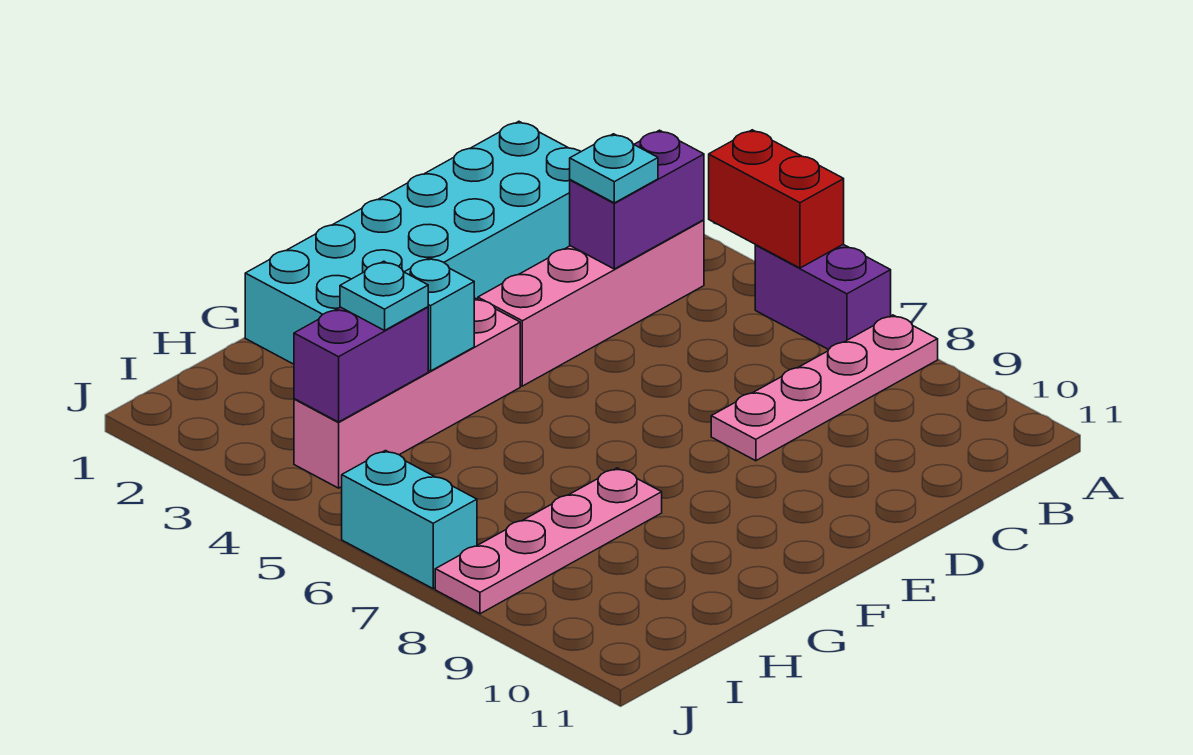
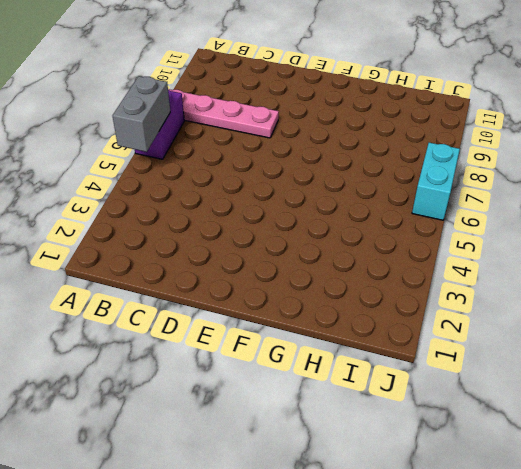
grey brick A5:A6 level 2 -> red brick A5:A6 level 2
none -> cyan brick B1:G2 level 1
none -> pink brick B4:E4 level 1
none -> pink brick F4:I4 level 1

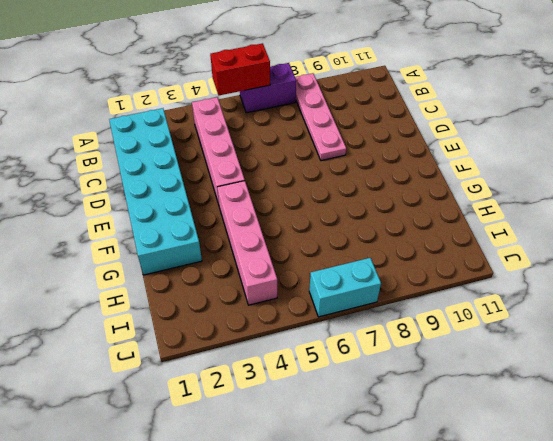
none -> pink plate G8:J8 level 1
none -> purple brick B4:C4 level 2
none -> cyan brick G4 level 2

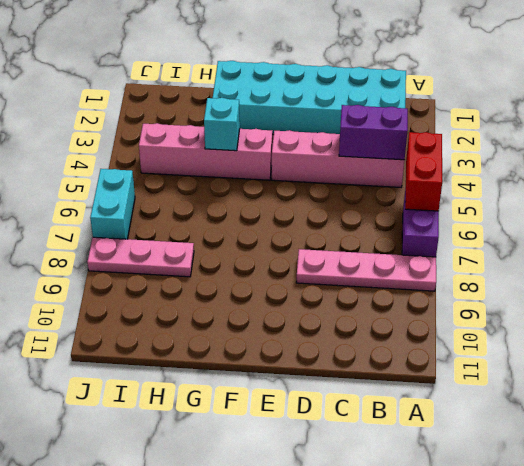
pink plate H8:J8 level 1 -> pink plate G8:J8 level 1
none -> purple brick H4:I4 level 2
none -> cyan plate C4 level 3
none -> cyan plate H4 level 3

